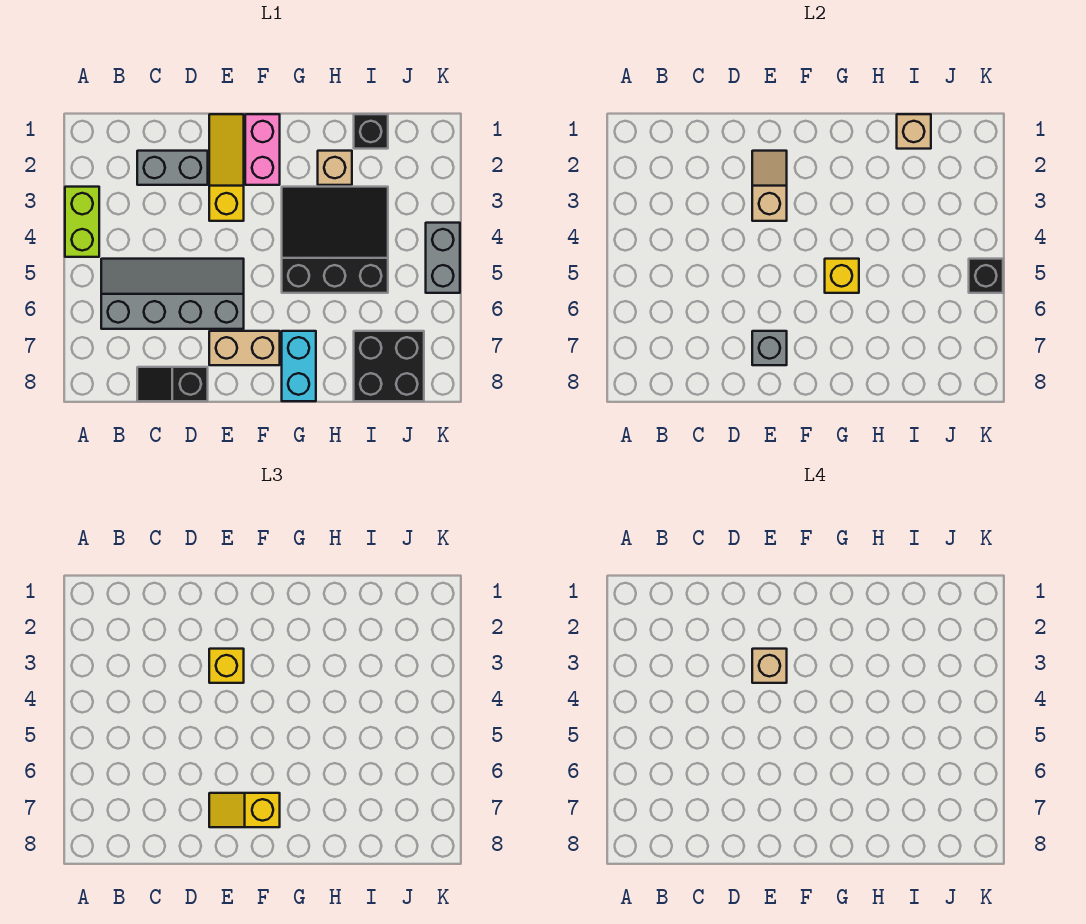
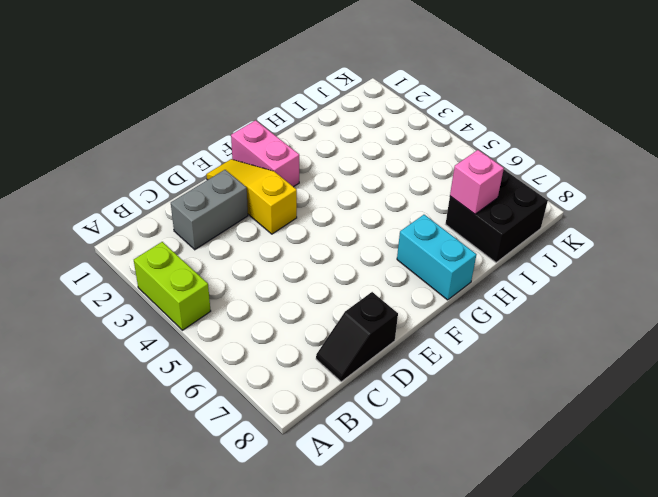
pink brick I7 level 2 -> none
none -> grey slope B5:E6 level 1 top 6
none -> tan brick E7:F7 level 1
none -> black slope G3:I5 level 1 top 5

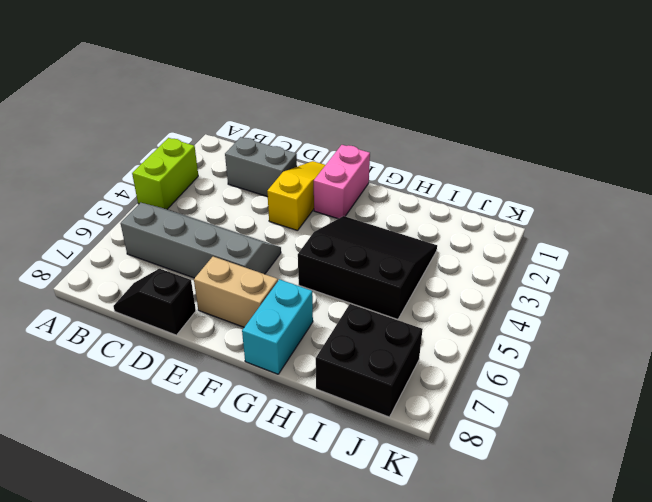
none -> tan brick H2 level 1
none -> black brick I1 level 1
none -> grey brick K4:K5 level 1

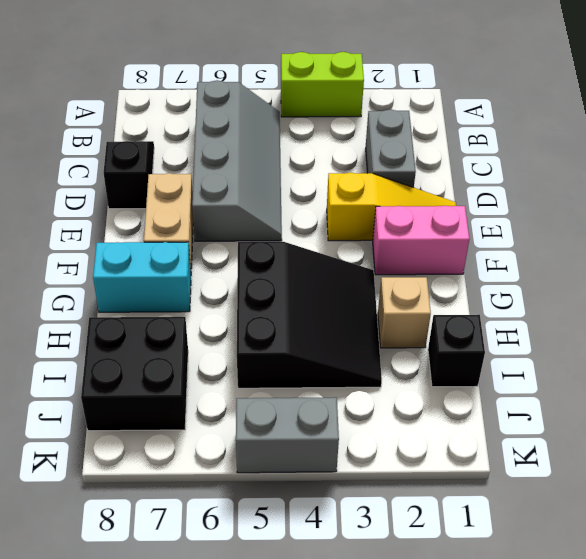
none -> tan slope E2:E3 level 2 top 3
none -> grey brick E7 level 2
none -> yellow brick G5 level 2

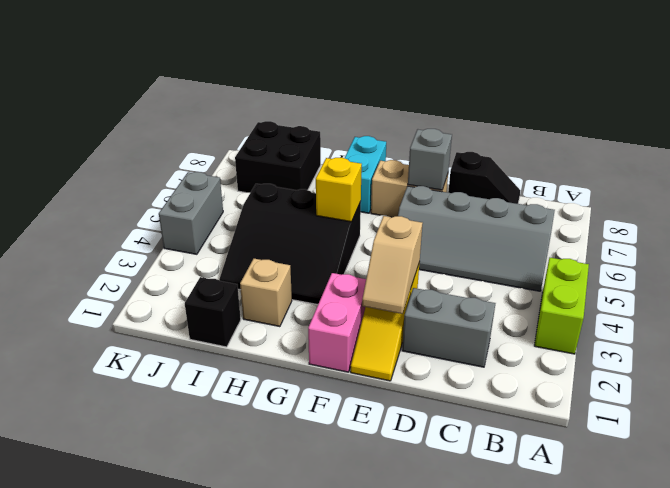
none -> tan brick I1 level 2
none -> black brick K5 level 2
none -> yellow brick E3 level 3

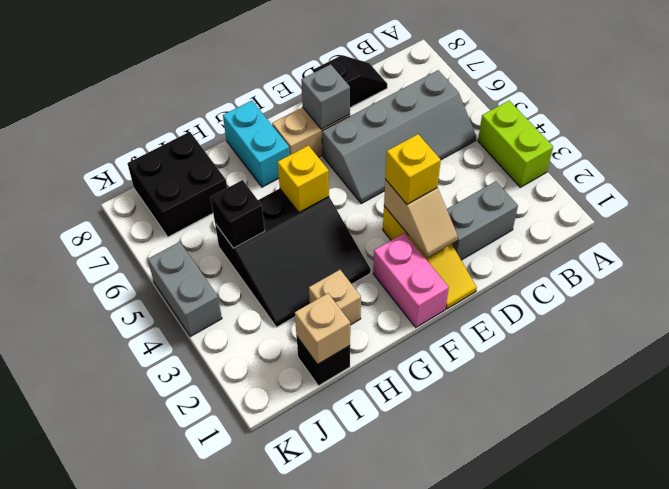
black brick I5 level 2 -> black brick K5 level 2
none -> yellow slope E7:F7 level 3 top F
none -> tan brick E3 level 4

